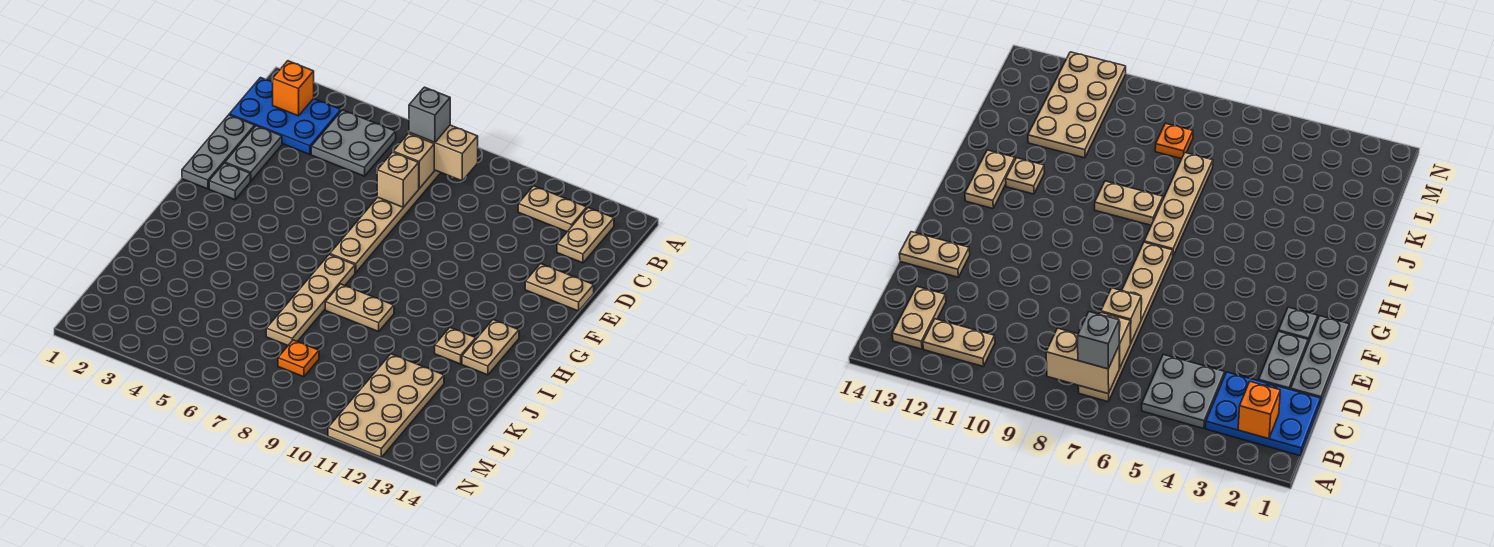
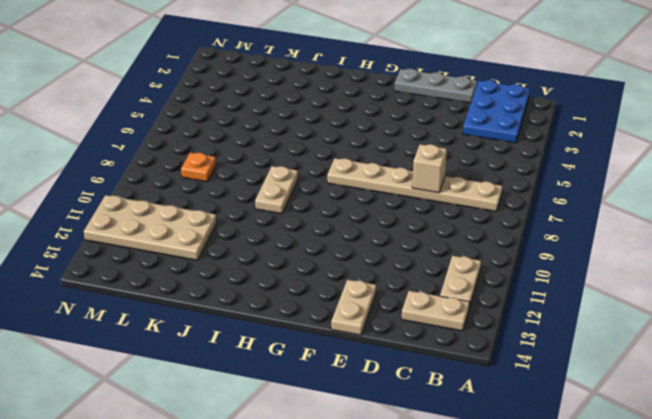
none -> grey plate B4:C5 level 1
none -> grey plate D2:E2 level 1
none -> grey plate F2 level 1

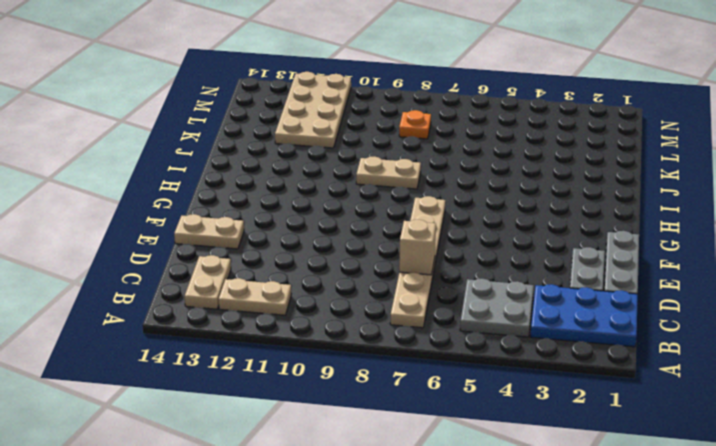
none -> grey plate F2 level 1
none -> tan plate H7:K7 level 1
none -> tan plate H13:I13 level 1

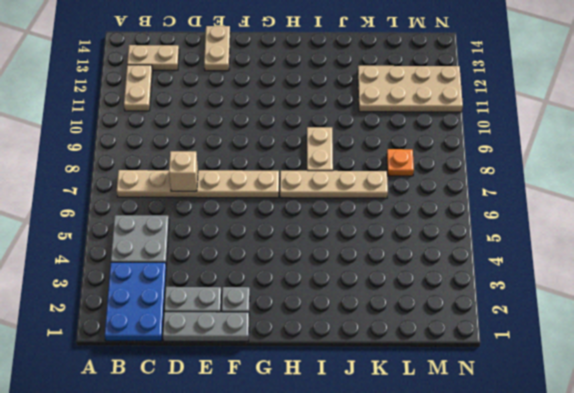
none -> tan plate H13:I13 level 1
none -> tan plate I12 level 1
none -> orange brick B2 level 2

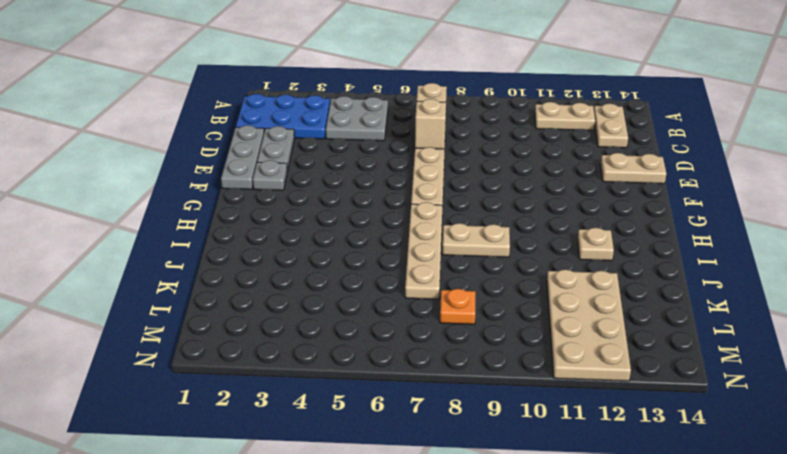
none -> tan plate H13:I13 level 1
none -> orange brick B2 level 2
none -> tan brick B7:B8 level 2

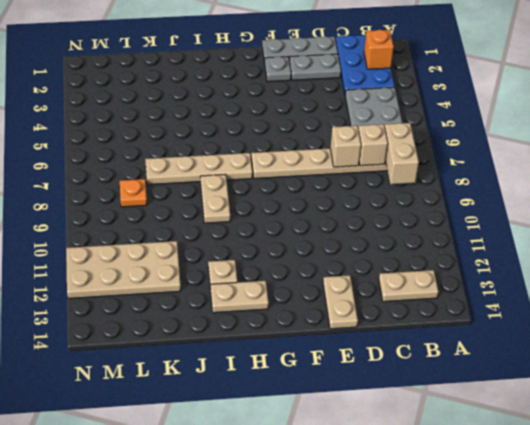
none -> tan plate B11:B12 level 1
none -> grey brick B7 level 3

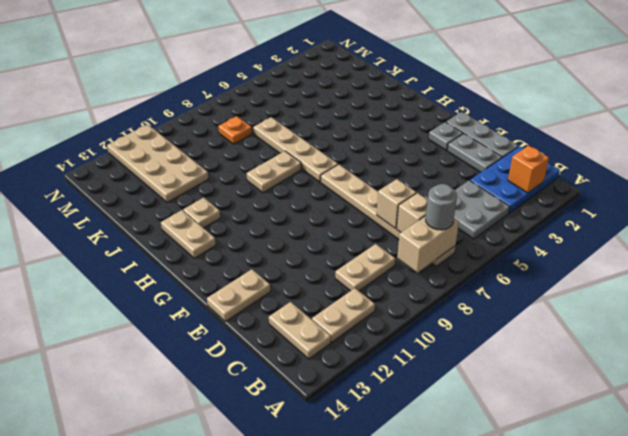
grey round brick B7 level 3 -> grey brick B7 level 3
tan plate C9:C10 level 1 -> none

